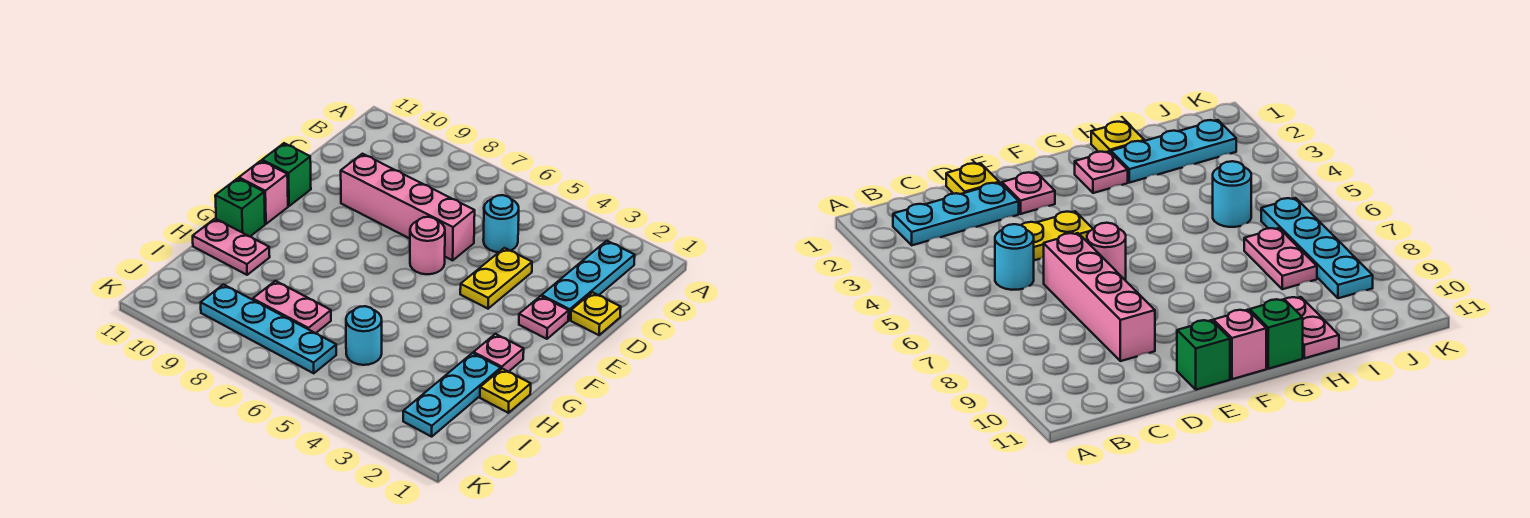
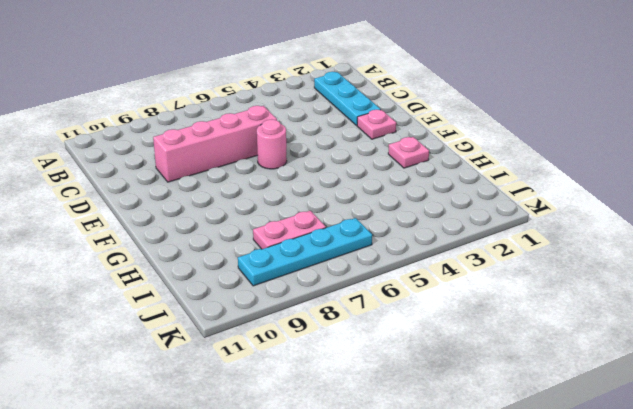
none -> cyan round brick C5 level 1
none -> yellow plate D1 level 1
none -> yellow plate D4:E4 level 1

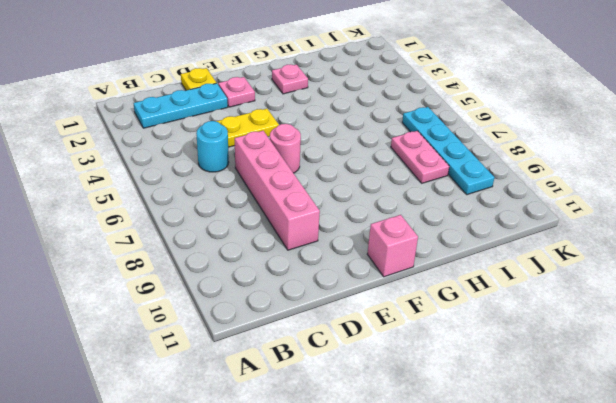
none -> green brick E11 level 1
none -> green brick G11 level 1
none -> yellow plate H1 level 1

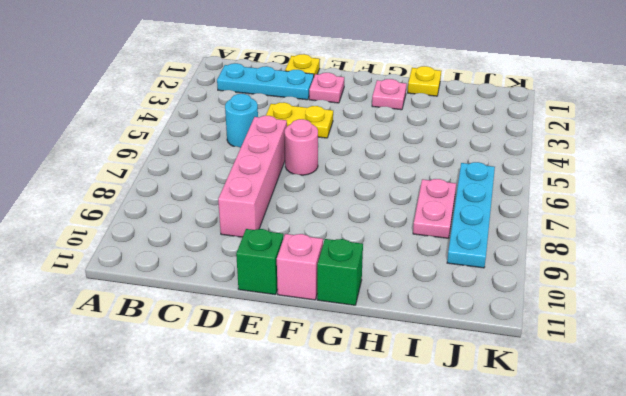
none -> cyan plate H2:J2 level 1
none -> pink plate H10:H11 level 1
none -> cyan round brick I5 level 1

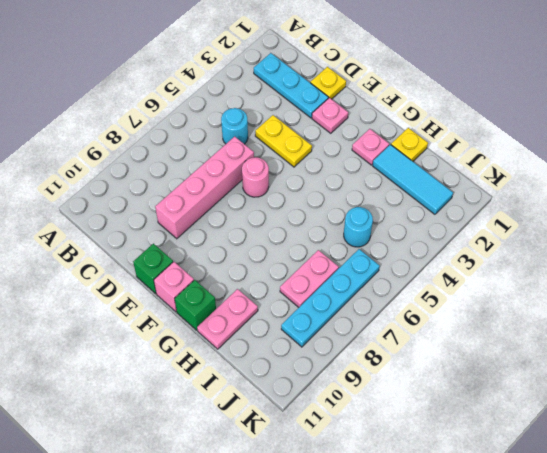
cyan tile H2:J2 level 1 -> cyan plate H2:J2 level 1

